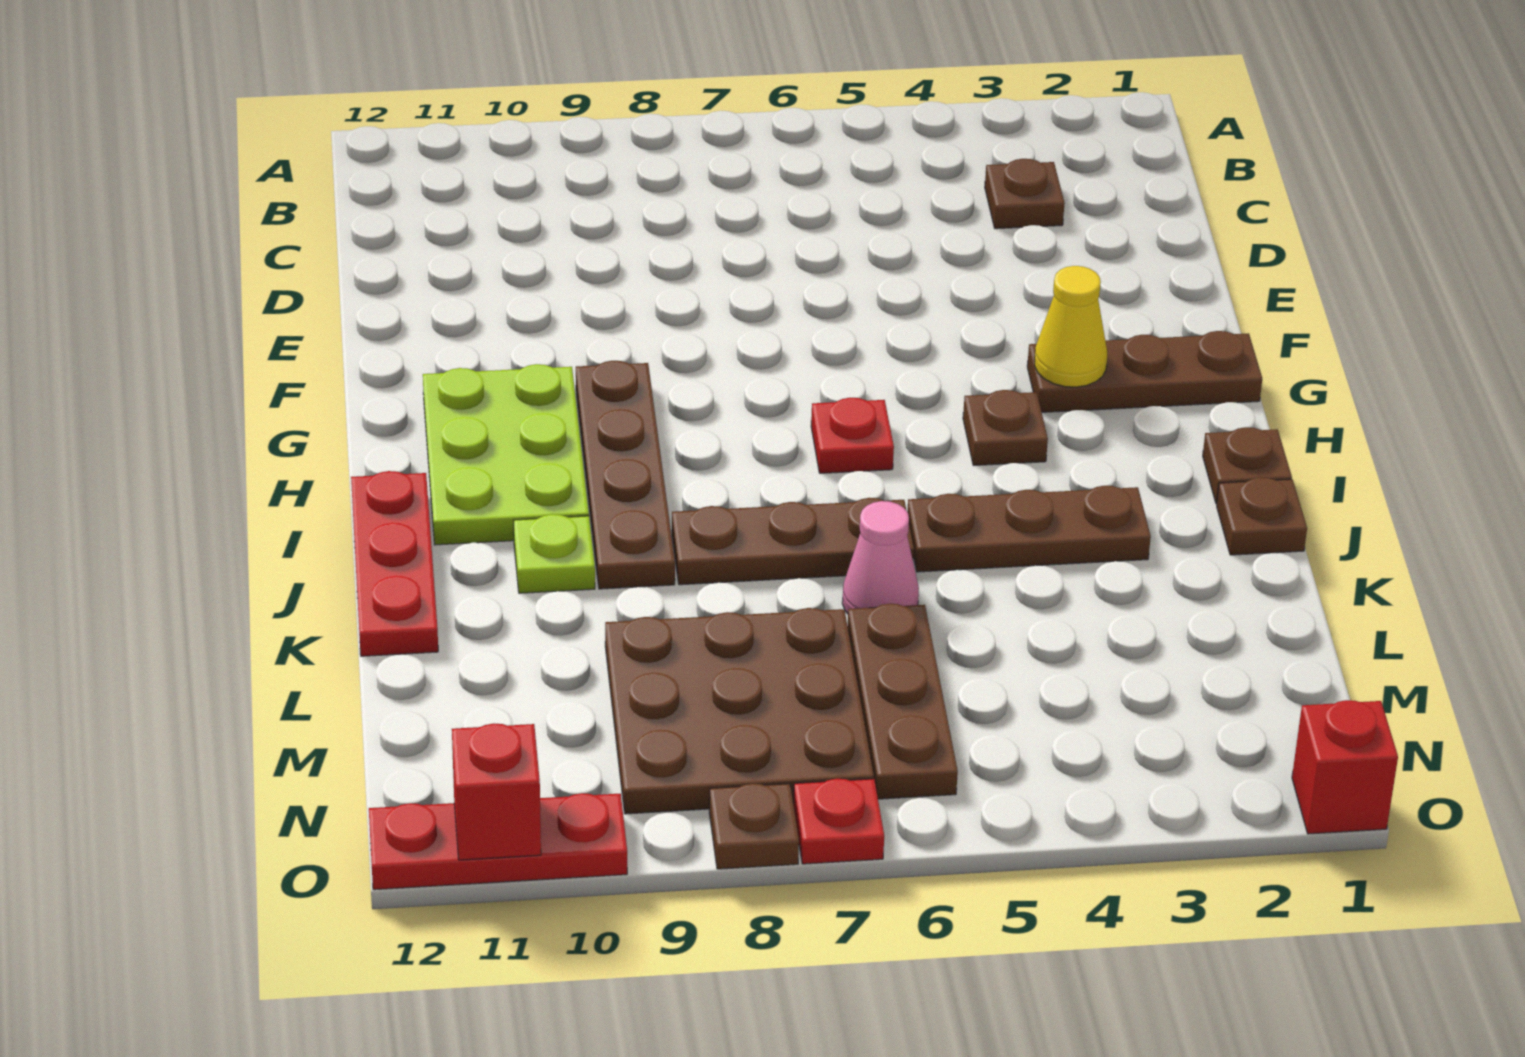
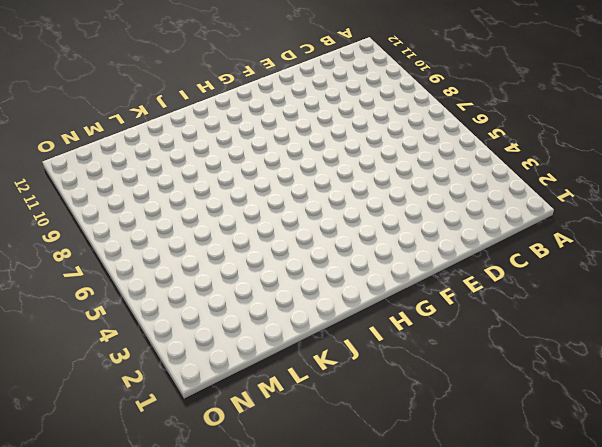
none -> brown plate C3 level 1
none -> brown plate G1:G3 level 1
none -> brown plate G9:J9 level 1

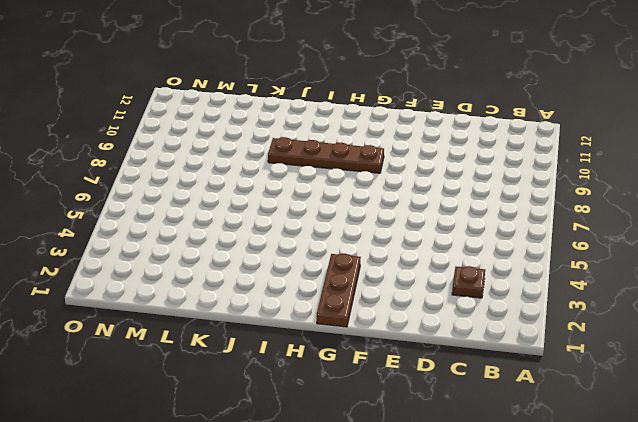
none -> lime plate G10:I11 level 1
none -> brown plate H4 level 1
none -> red plate H6 level 1

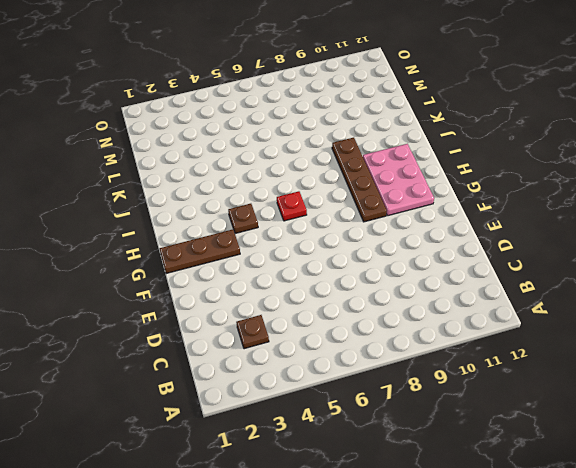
pink plate G10:I11 level 1 -> lime plate G10:I11 level 1
none -> brown plate I1 level 1
none -> red plate I12:K12 level 1
none -> brown plate J1 level 1

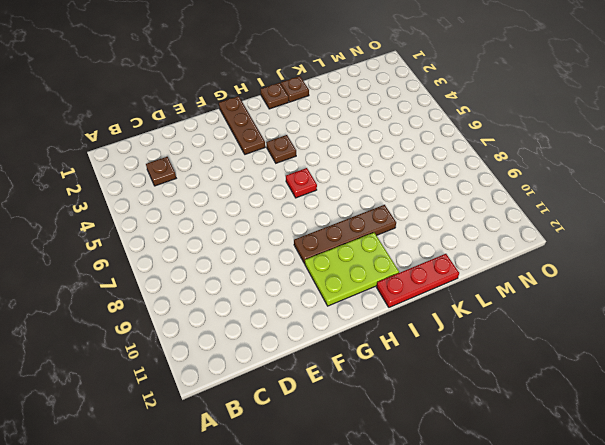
none -> brown plate J3:J5 level 1
none -> brown plate J6:J8 level 1
none -> lime plate J10 level 1

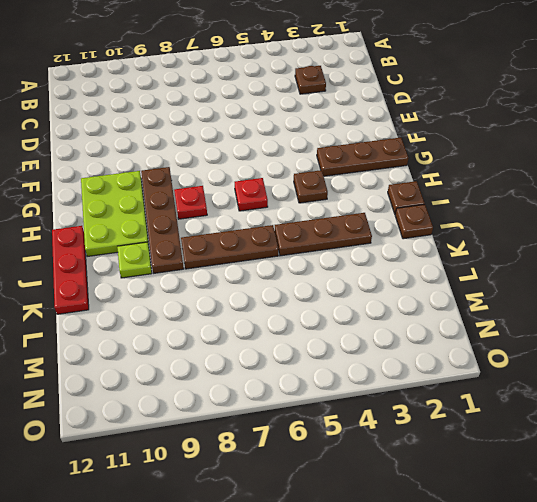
red plate H8 level 1 -> red plate O7 level 1
none -> pink cone K6 level 1
none -> brown plate L6:N6 level 1
none -> brown plate L7:N9 level 1

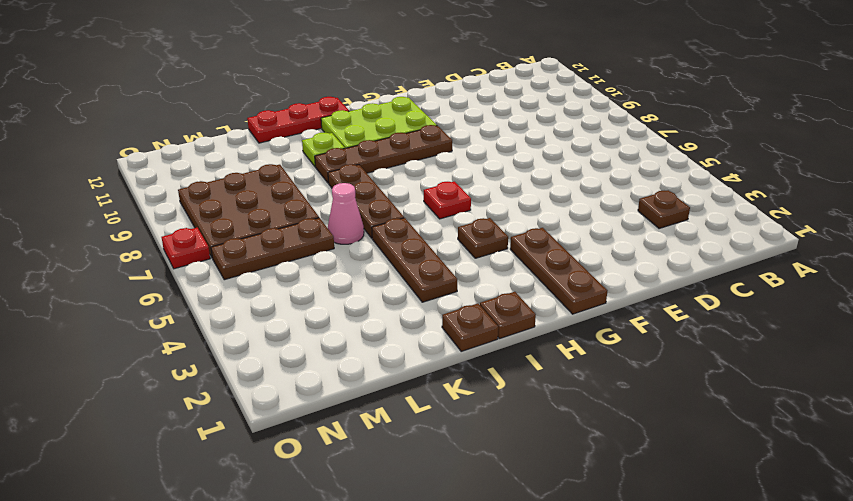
none -> red brick O1 level 1
none -> brown plate O8 level 1
none -> red plate O10:O12 level 1

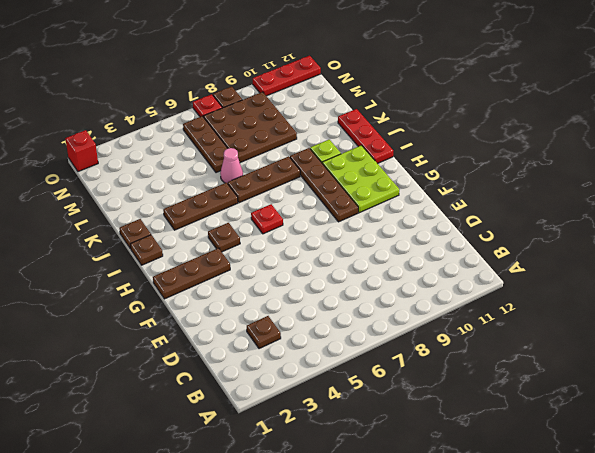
none -> yellow cone G3 level 2
none -> red brick O11 level 2

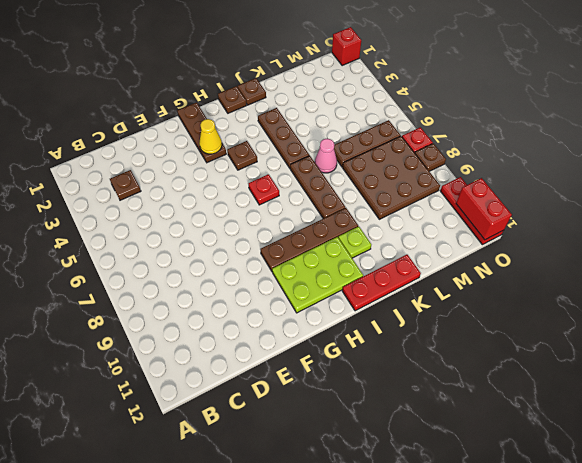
red brick O11:O12 level 2 -> red brick O11 level 2

